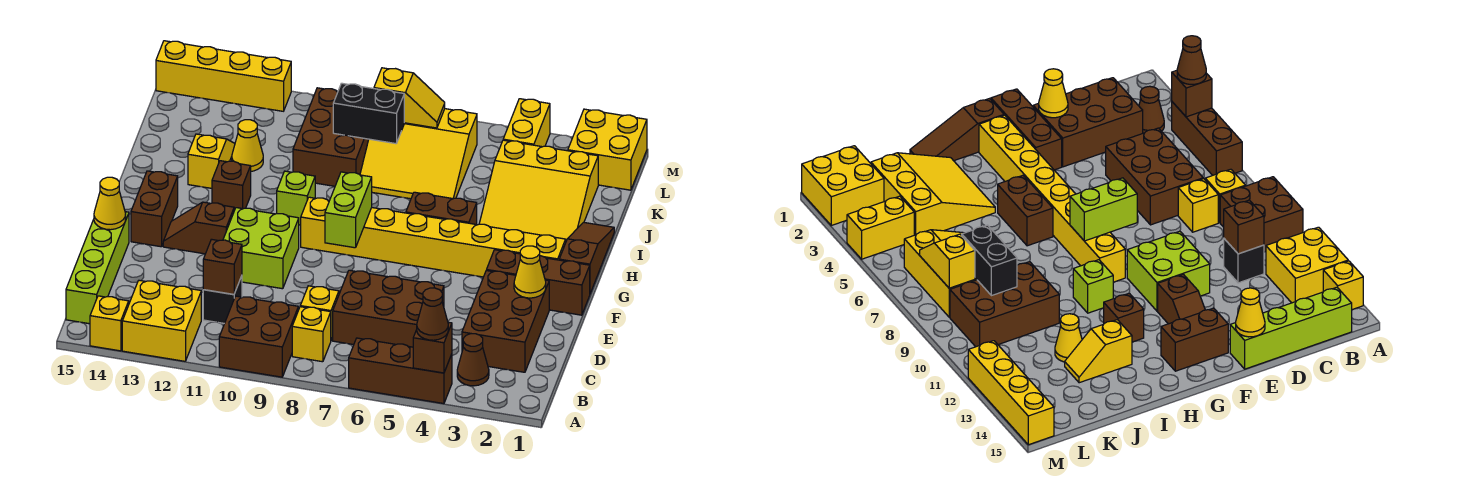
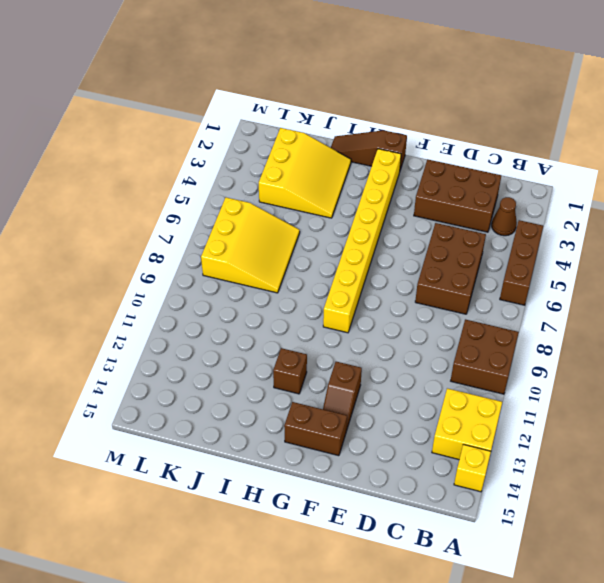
none -> yellow brick B8 level 1
none -> lime brick B15:E15 level 1
none -> yellow brick C8 level 1
none -> black brick C11 level 1

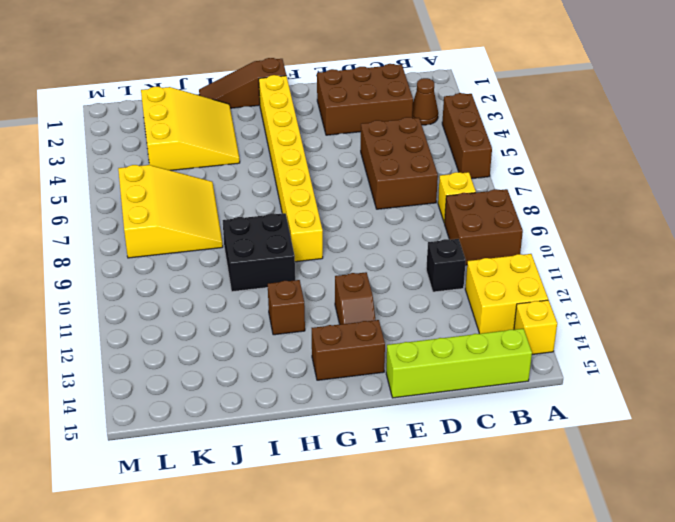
black brick H9:I10 level 1 -> lime brick H10 level 1
none -> yellow brick C8 level 1
none -> lime brick E10:F11 level 1
none -> brown brick F1:F3 level 1
none -> brown brick H5:H6 level 1

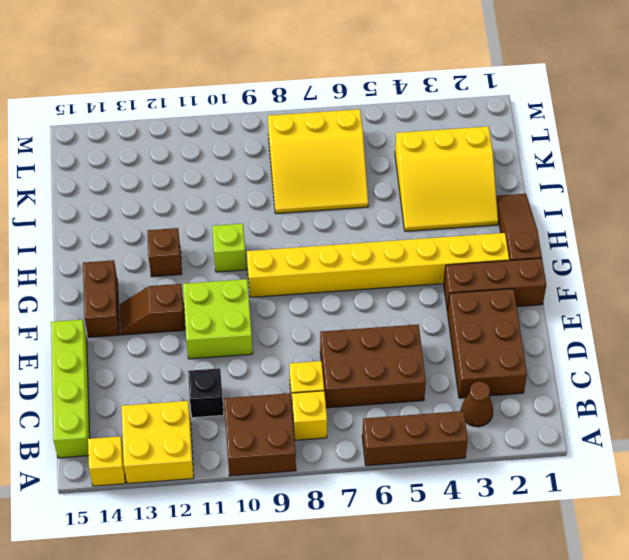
none -> brown brick H5:H6 level 1
none -> yellow slope I13:J13 level 1 top I
none -> brown brick J9:L10 level 1
none -> yellow cone J12 level 1

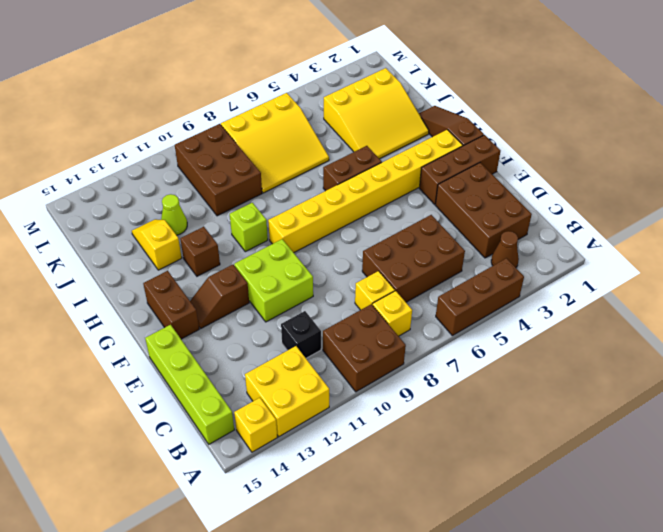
lime cone J12 level 1 -> yellow cone J12 level 1
none -> yellow brick L1:M2 level 1
none -> yellow brick L4:M4 level 1
none -> yellow brick M12:M15 level 1
none -> brown brick A4 level 2

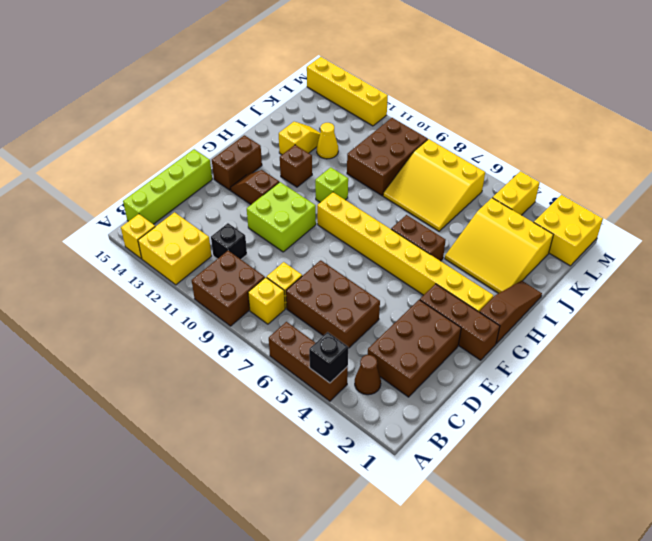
black brick A4 level 2 -> brown brick A4 level 2
none -> brown brick C11 level 2
none -> yellow cone E2 level 2
none -> yellow cone E15 level 2
none -> lime brick F8:G8 level 2

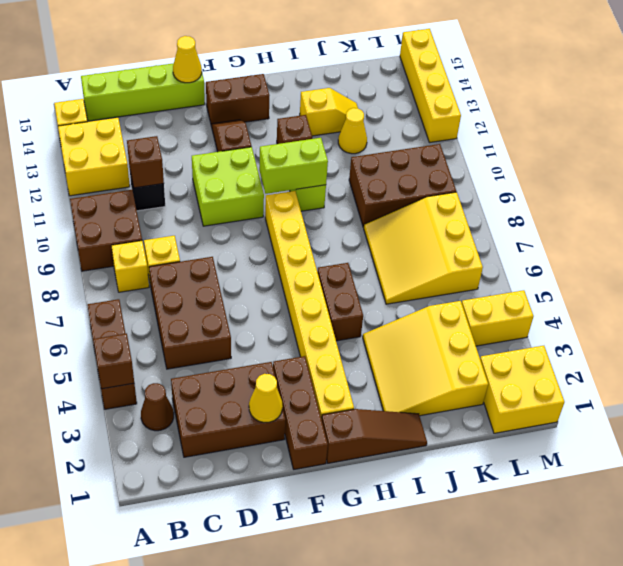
lime brick G10:H10 level 2 -> lime brick F8:G8 level 2
none -> black brick K8:K9 level 2
none -> yellow slope L7:L8 level 2 top 8
none -> brown cone A4 level 3

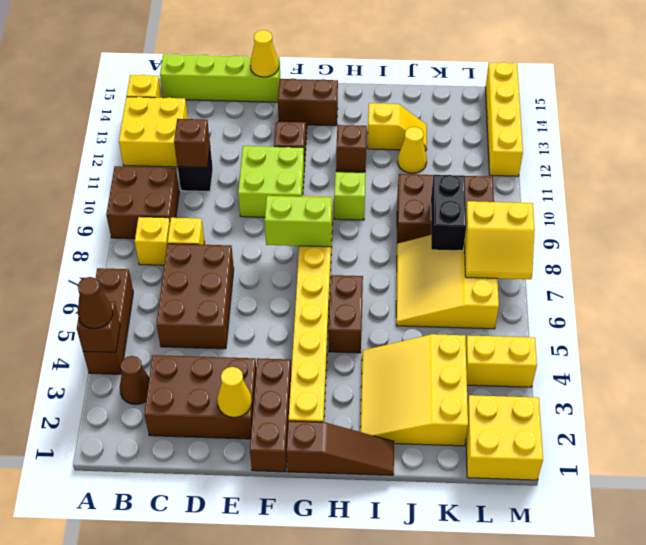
yellow slope L7:M8 level 2 top 8 -> yellow slope L7:L8 level 2 top 8

